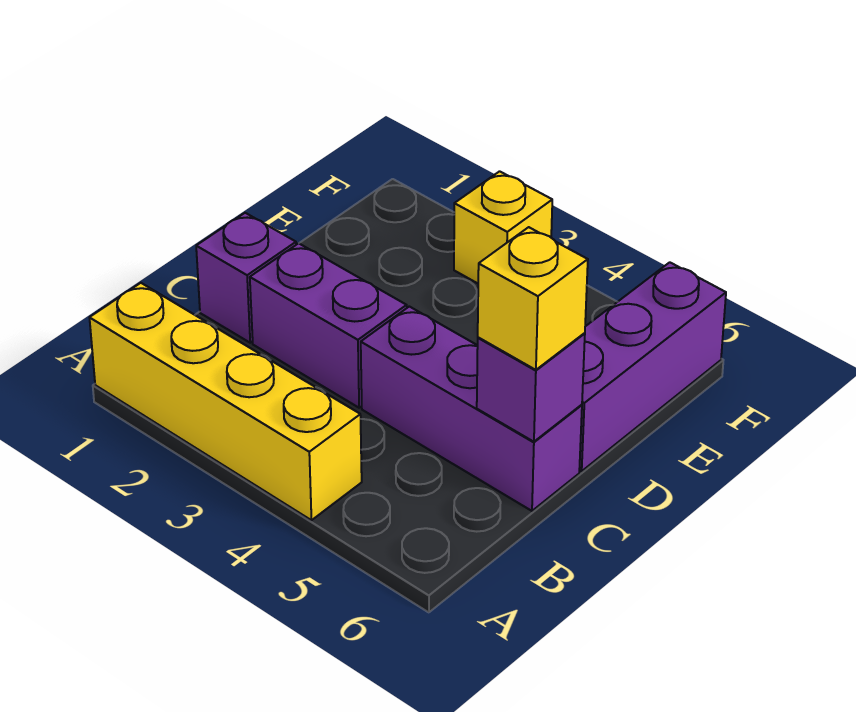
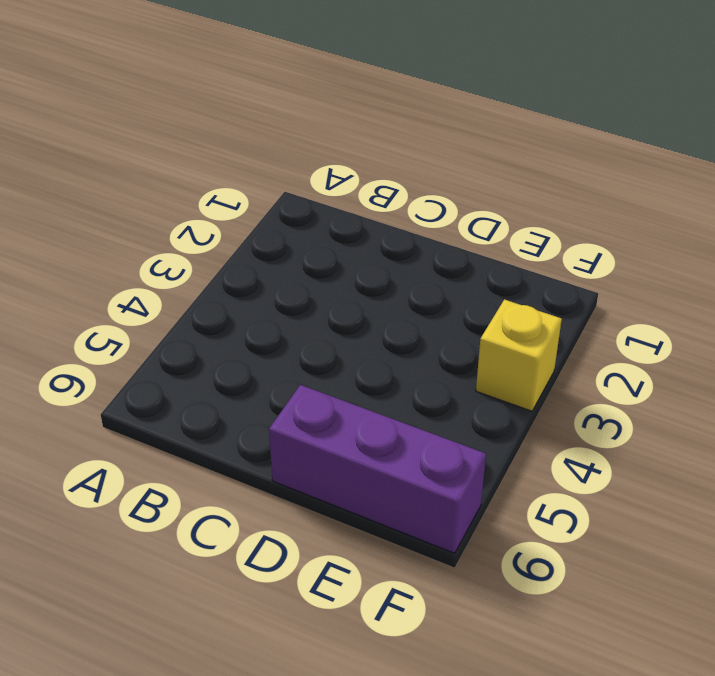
none -> yellow brick A1:A4 level 1
none -> purple brick C1 level 1

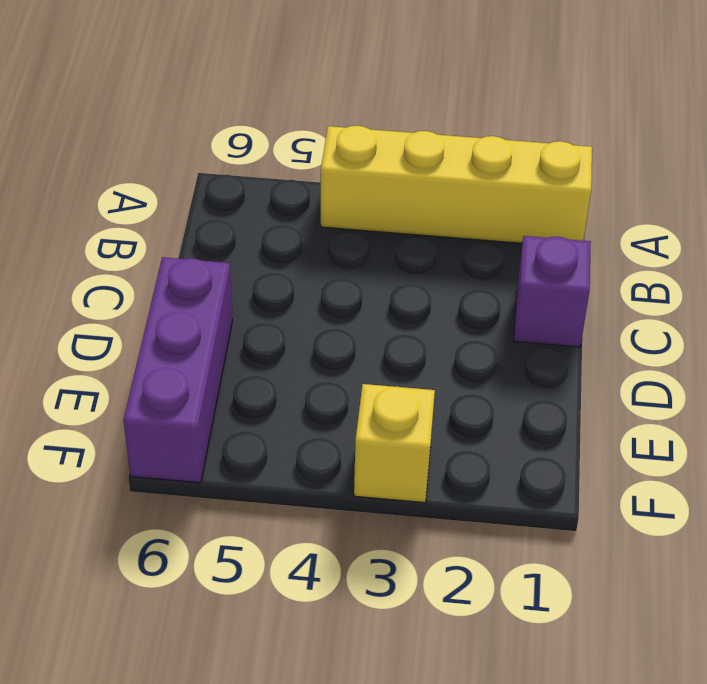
none -> purple brick C2:C3 level 1
none -> purple brick C4:C6 level 1

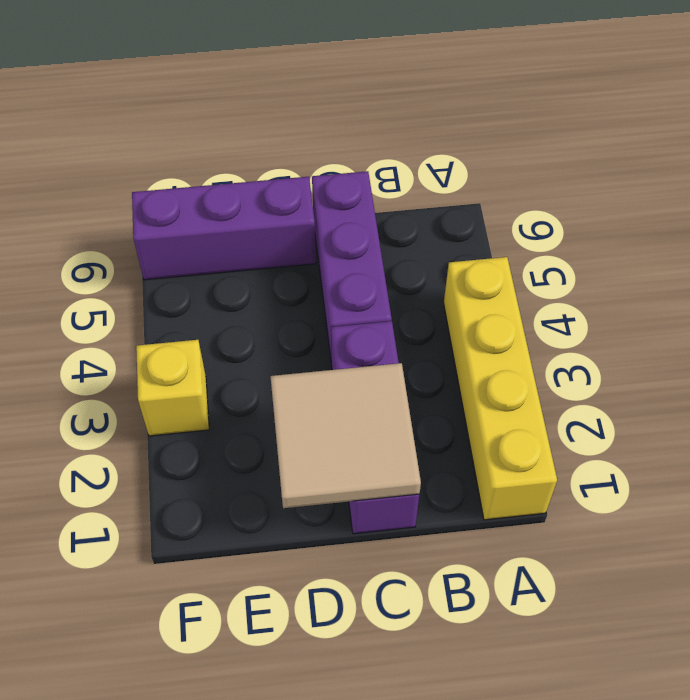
tan tile C1:D2 level 2 -> none
none -> purple brick C6 level 2
none -> yellow brick C6 level 3

